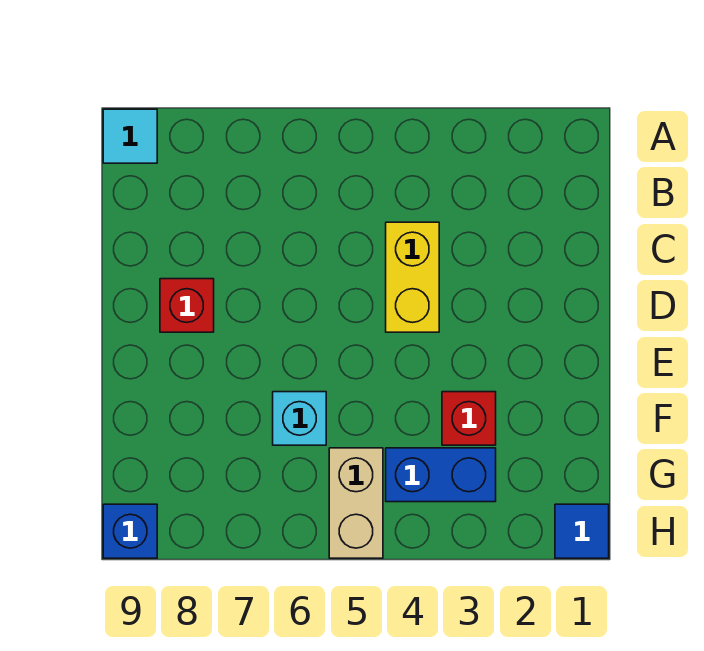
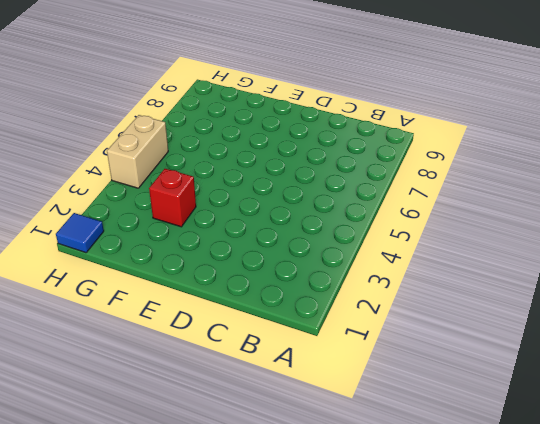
tan brick H4:H5 level 1 -> tan brick G5:H5 level 1
none -> cyan tile A9 level 1
none -> yellow brick C4:D4 level 1

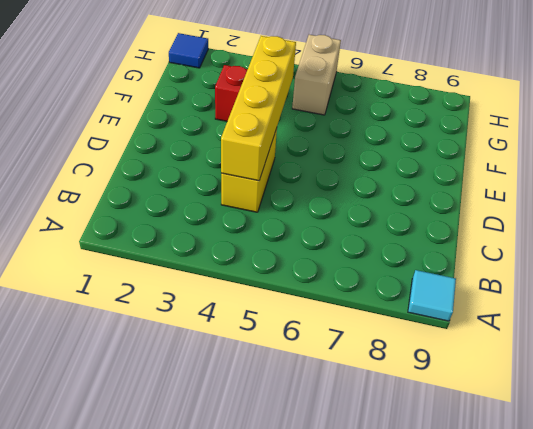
yellow brick C4:F4 level 2 -> none
none -> red brick D8 level 1
none -> cyan brick F6 level 1

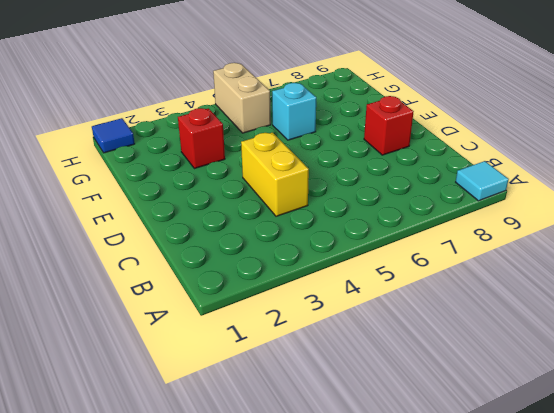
none -> blue brick G3:G4 level 1
none -> blue brick H9 level 1

